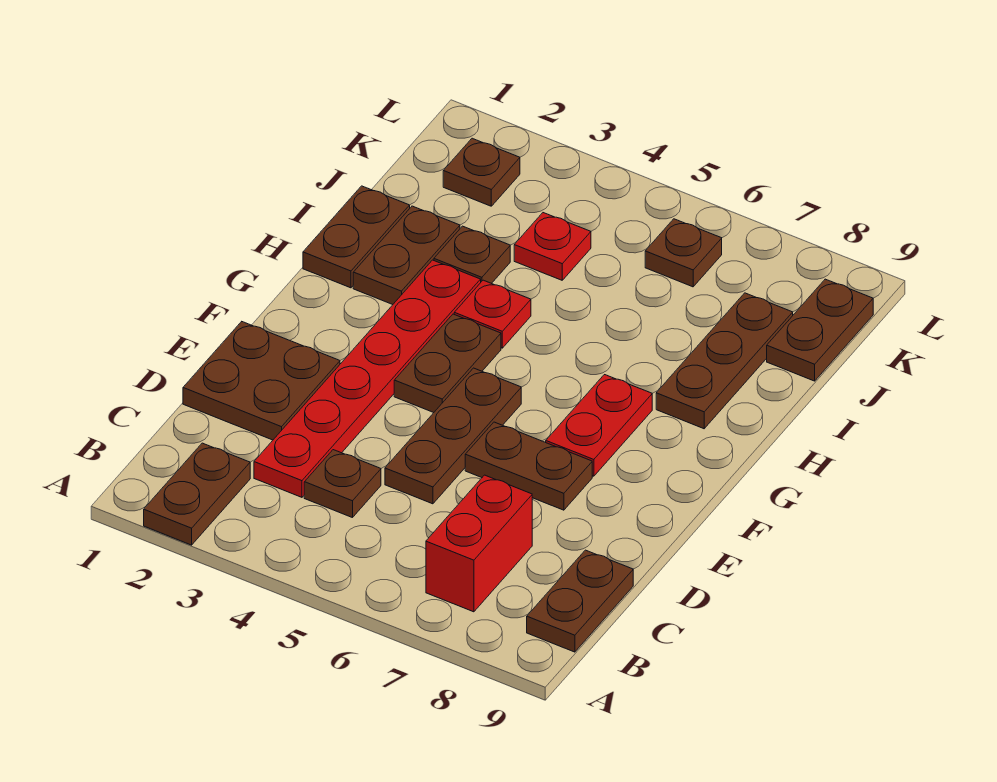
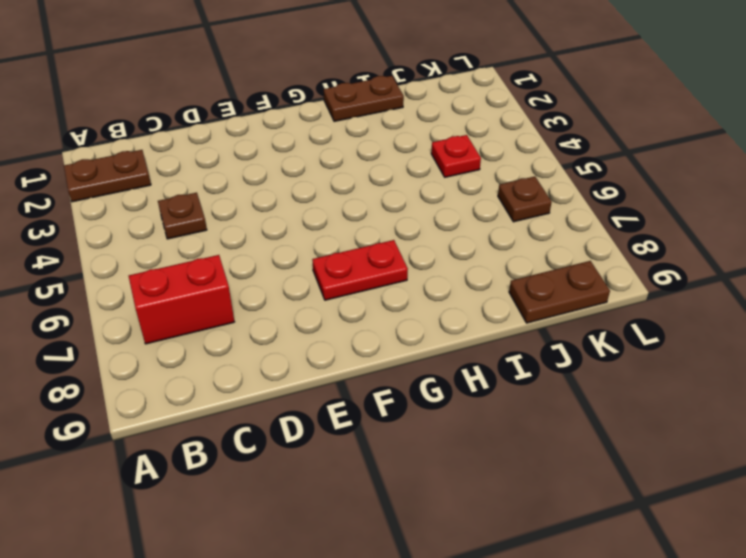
none -> brown plate B9:C9 level 1
none -> red plate C3:H3 level 1
none -> brown plate D1:E2 level 1

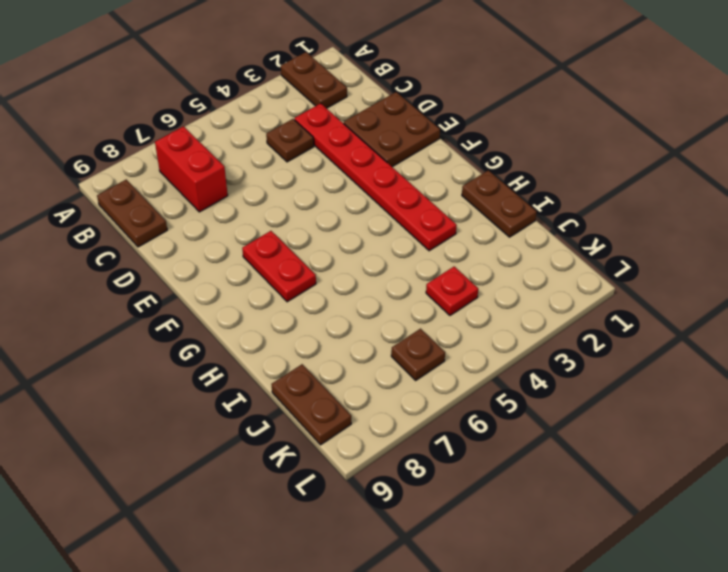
none -> brown plate D5:F5 level 1
none -> brown plate E6:E7 level 1
none -> brown plate F4:G4 level 1

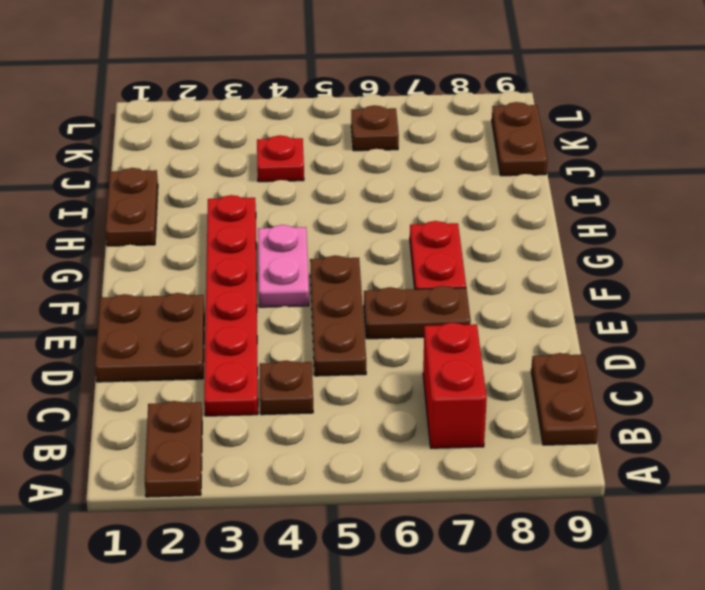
pink plate F4:G4 level 1 -> brown plate F4:G4 level 1
none -> brown plate H2:I2 level 1
none -> red plate H4 level 1
none -> brown plate H8:J8 level 1

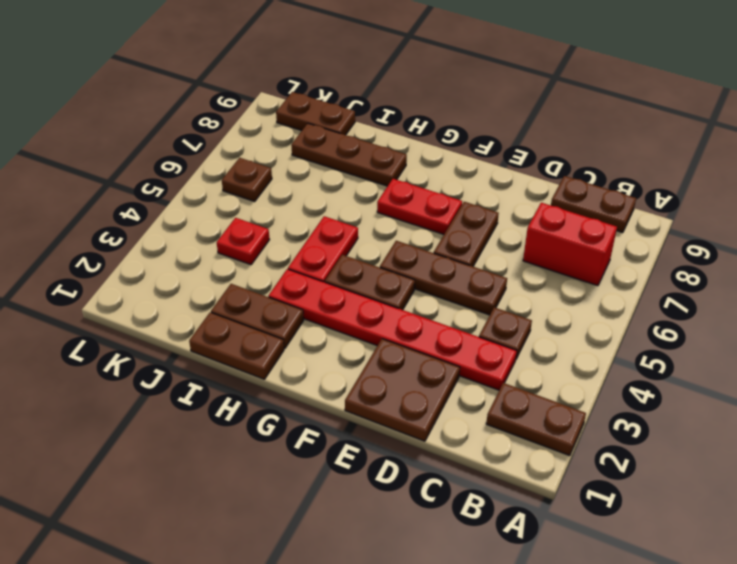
red plate H4:H5 level 1 -> red plate H4 level 1
none -> brown plate I3 level 1
none -> brown plate K2 level 1

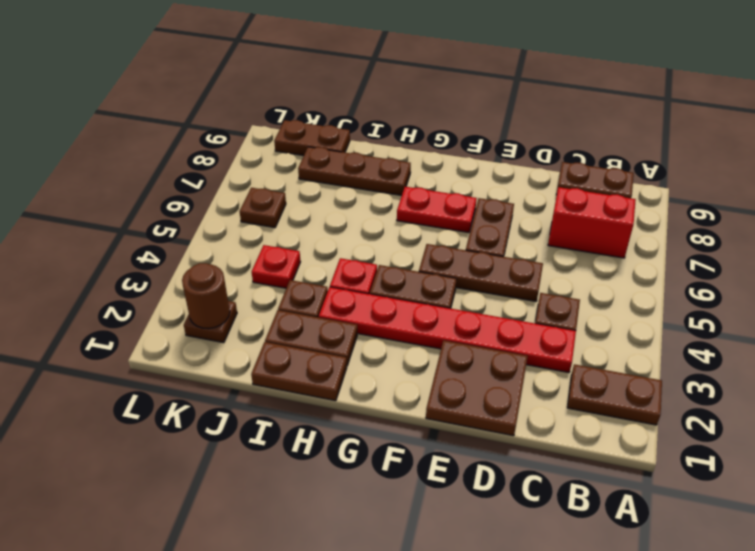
brown round brick K2 level 2 -> none

